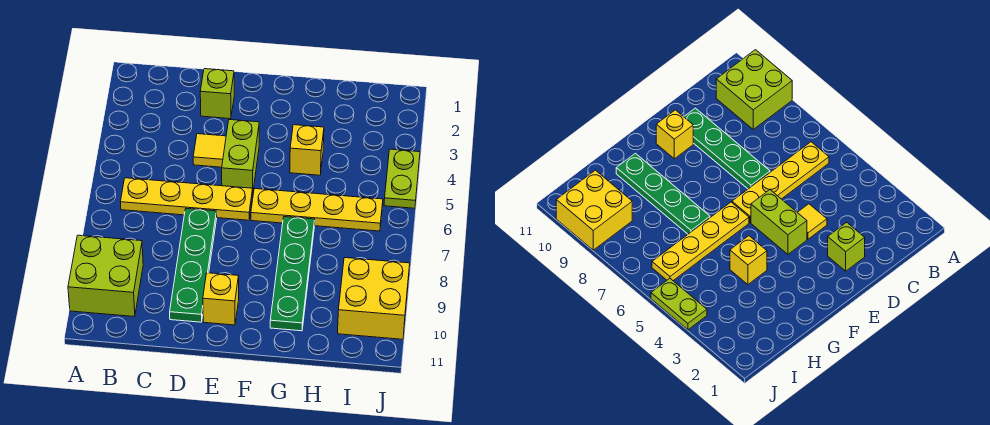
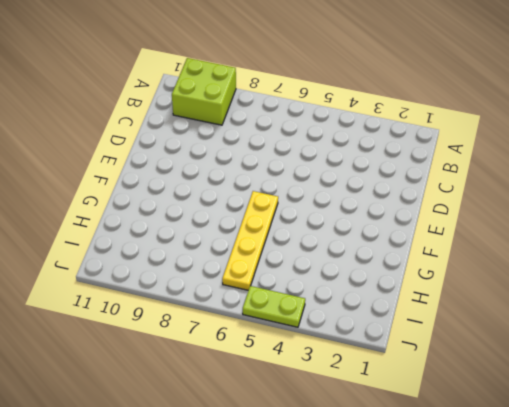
none -> yellow plate B6:E6 level 1
none -> lime brick D2 level 1
none -> yellow tile D4 level 1

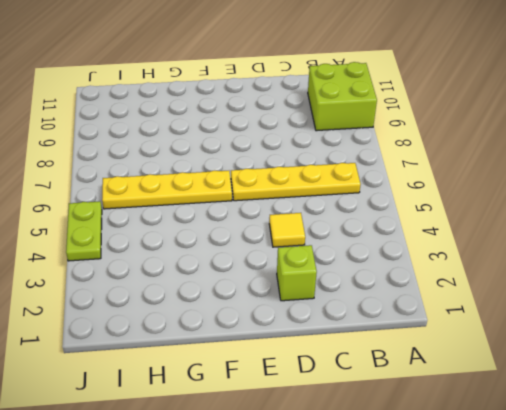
none -> green plate D7:D10 level 1
none -> lime brick E4:E5 level 1
none -> yellow brick E10 level 1

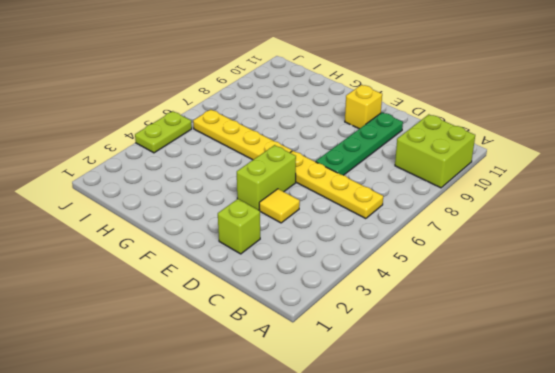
none -> yellow brick G4 level 1
none -> green plate G7:G10 level 1
none -> yellow brick I9:J10 level 1

